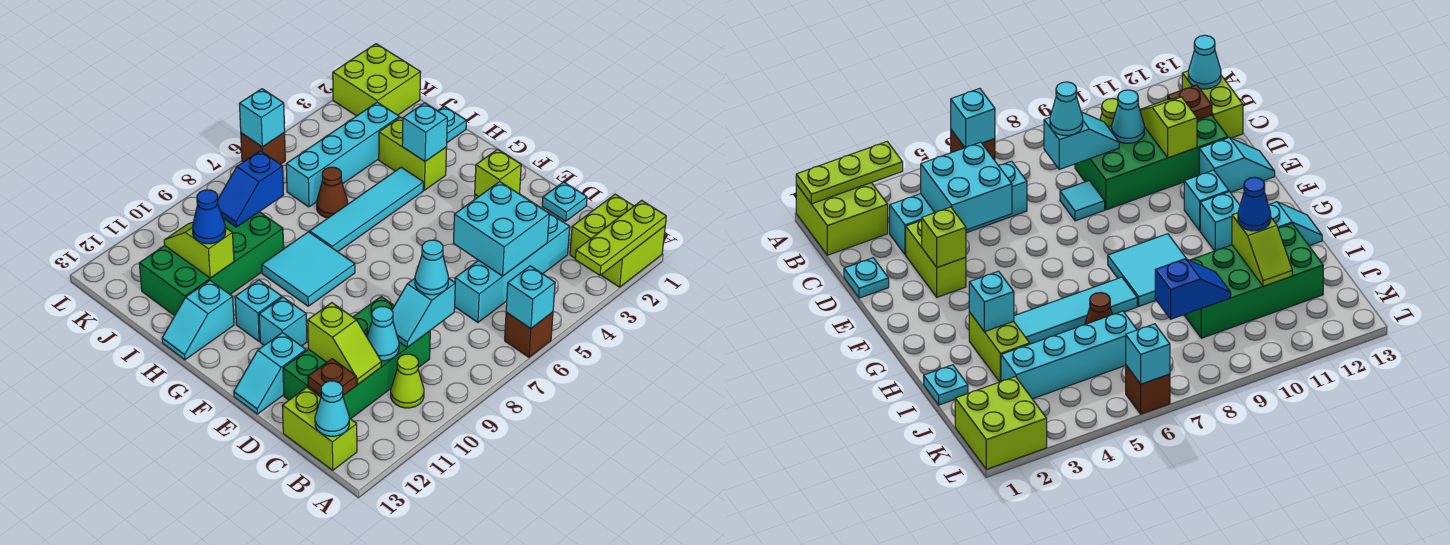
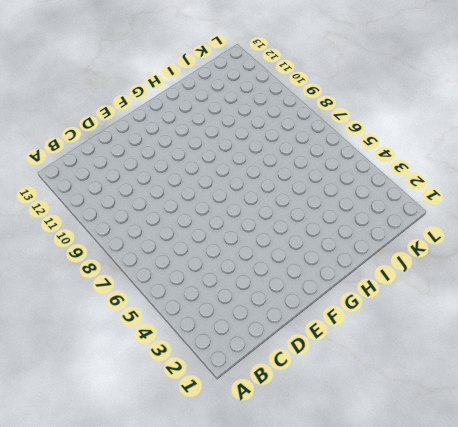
none -> lime brick A1:B2 level 1
none -> brown brick A6 level 1
none -> lime cone B10 level 1
none -> lime brick B13:C13 level 1

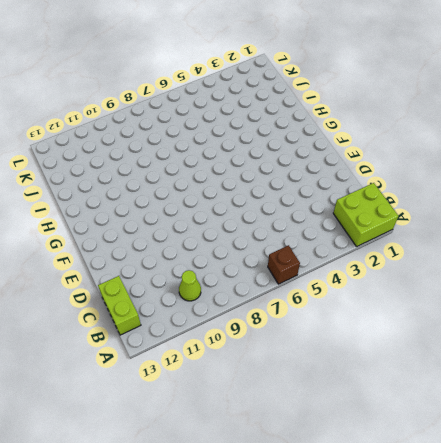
none -> cyan brick C3:C6 level 1
none -> green brick C9:D12 level 1
none -> cyan plate D1 level 1
none -> lime brick D3:E3 level 1

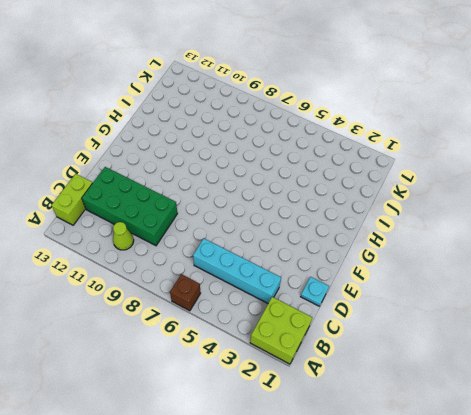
none -> lime brick D3:E3 level 1
none -> cyan tile D8 level 1
none -> cyan slope E12:E13 level 1 top 12
none -> cyan brick F11 level 1

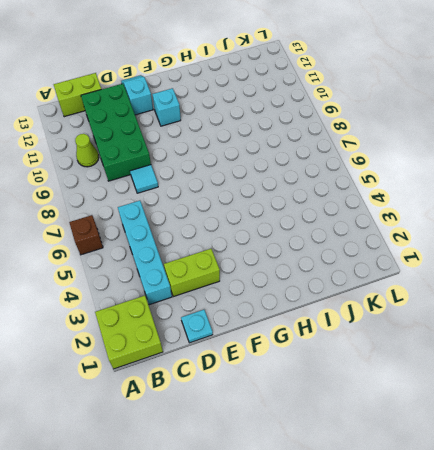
none -> cyan tile G8:H9 level 1
none -> cyan brick G11 level 1
none -> lime brick H3:I3 level 1
none -> cyan tile H4:H7 level 1

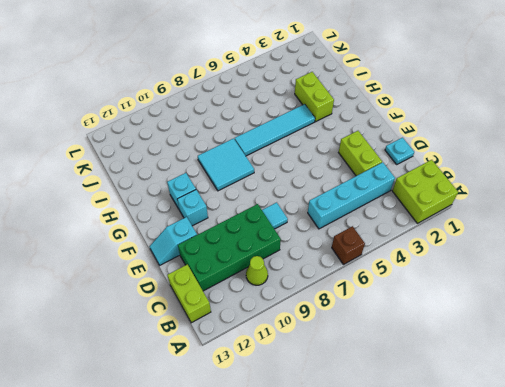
none -> cyan slope H12:H13 level 1 top 12
none -> cyan plate I1 level 1
none -> brown cone I6 level 1
none -> green brick I9:J12 level 1

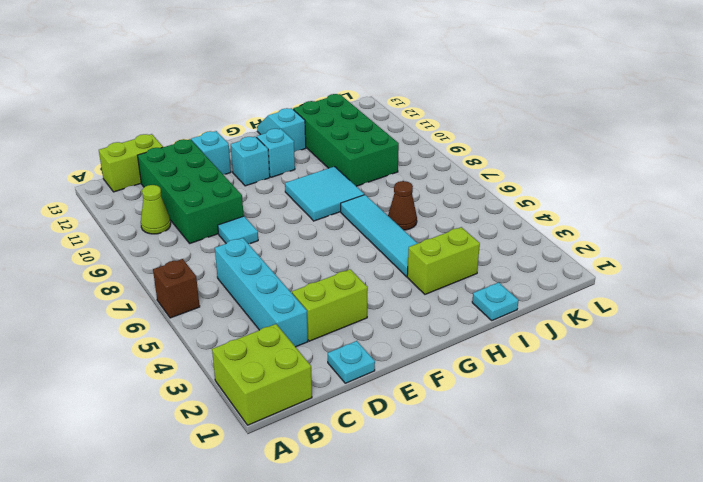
none -> cyan brick J3:J6 level 1
none -> lime brick K1:L2 level 1
none -> brown brick L6 level 1
none -> lime plate A1:A3 level 2

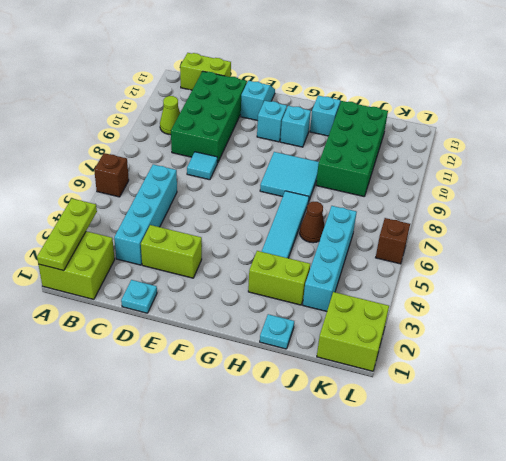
none -> cyan brick A6 level 2
none -> cyan cone B13 level 2
none -> cyan brick C4:D5 level 2
none -> cyan slope C8:C9 level 2 top 8

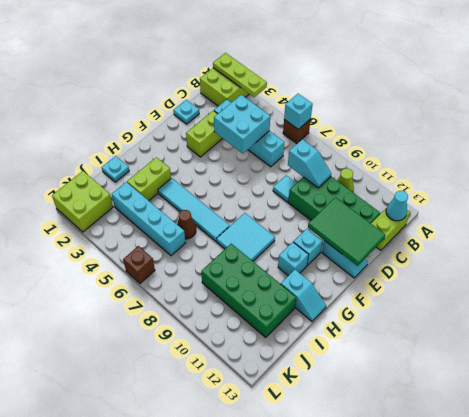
green tile D11:E13 level 2 -> lime slope C11:D11 level 2 top D
none -> cyan cone C10 level 2
none -> brown plate C12 level 2
none -> lime brick E3 level 2
none -> cyan brick H3 level 2

